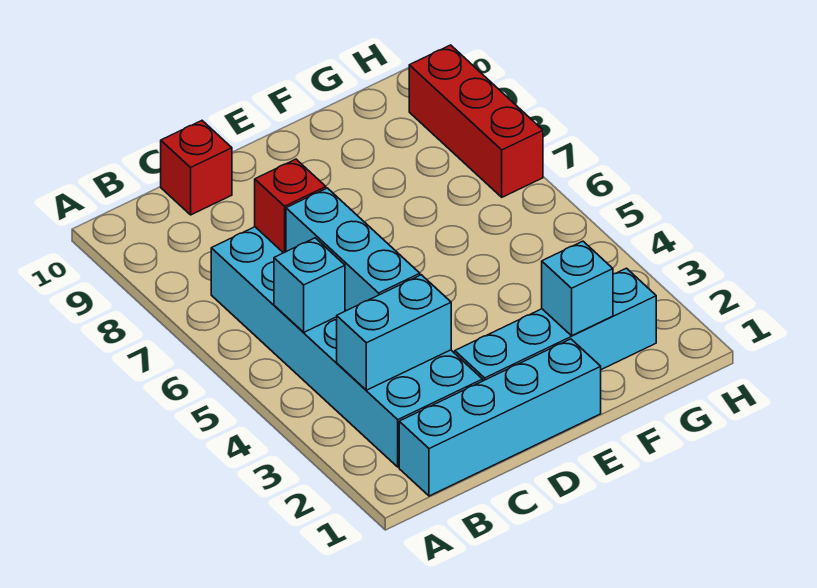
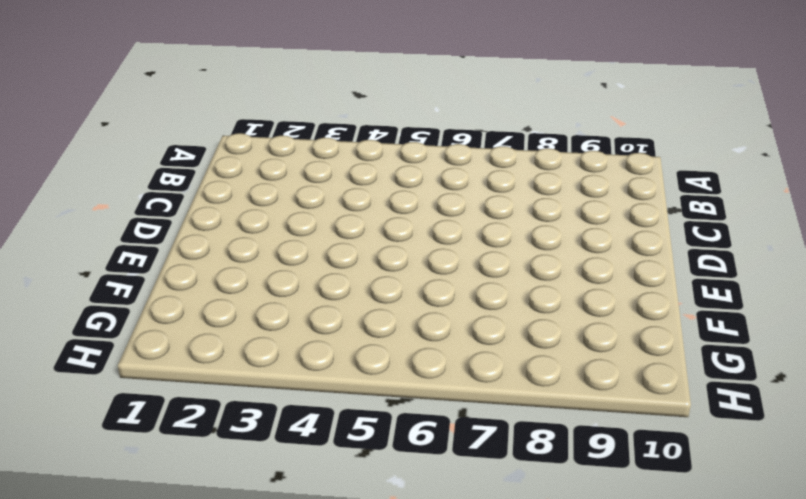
none -> cyan brick B1:E1 level 1
none -> cyan brick B2:C7 level 1

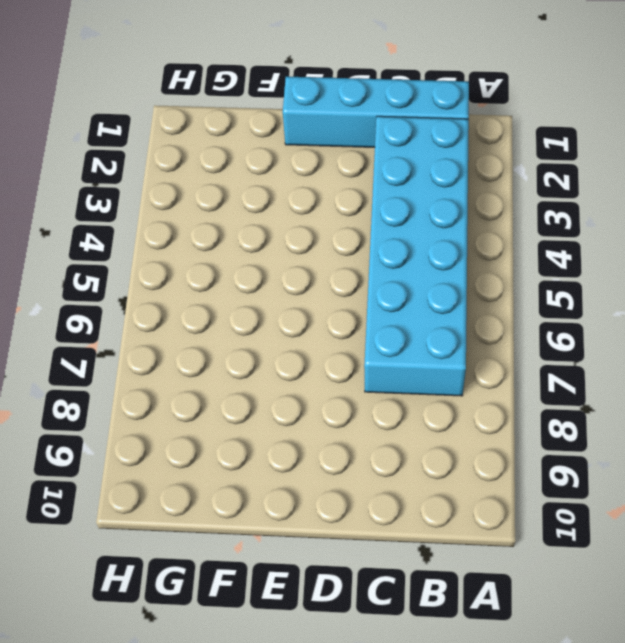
none -> red brick C10 level 1
none -> cyan brick D2:G2 level 1

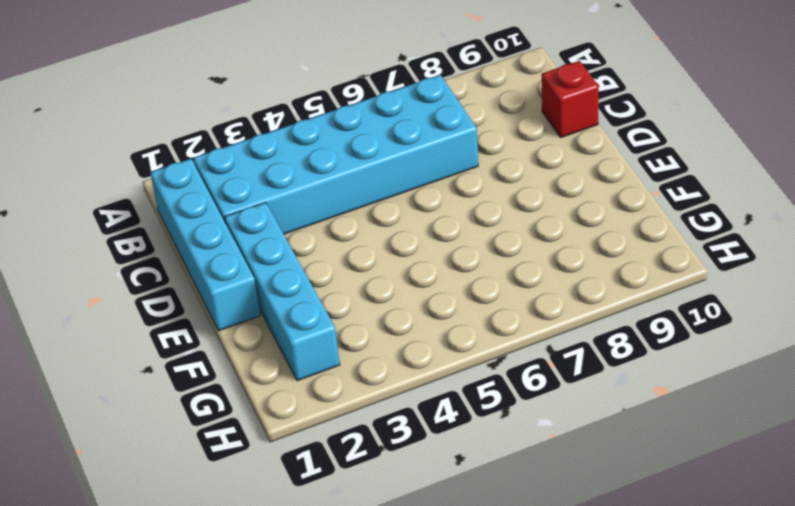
none -> red brick H7:H9 level 1
none -> cyan brick B3:C3 level 2

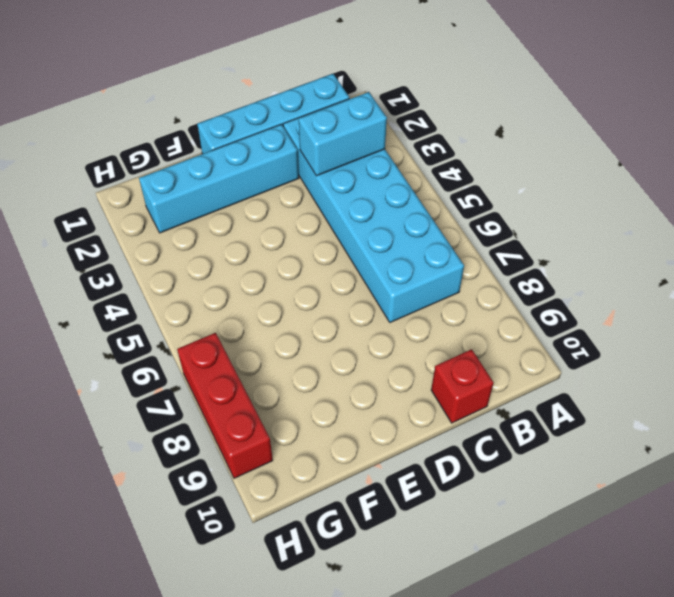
none -> cyan brick B5 level 2
none -> cyan brick C4:C6 level 2

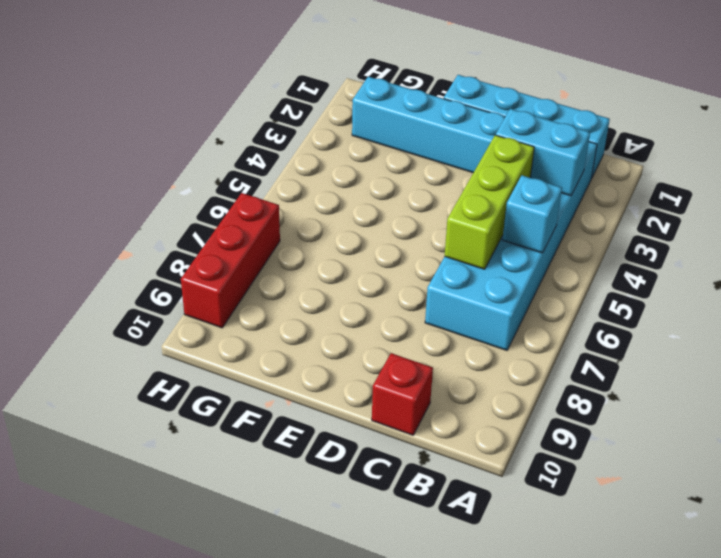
lime brick C4:C6 level 2 -> cyan brick C4:C6 level 2
none -> red brick C7 level 2
none -> cyan brick F2 level 2

